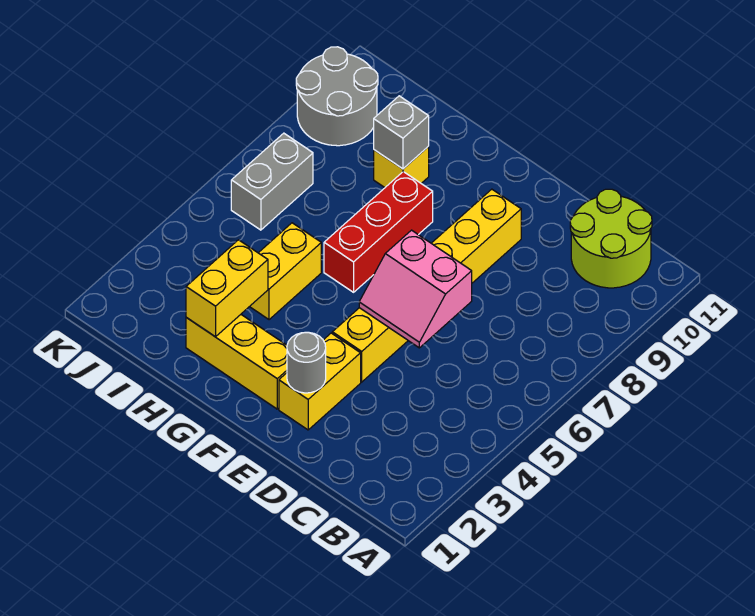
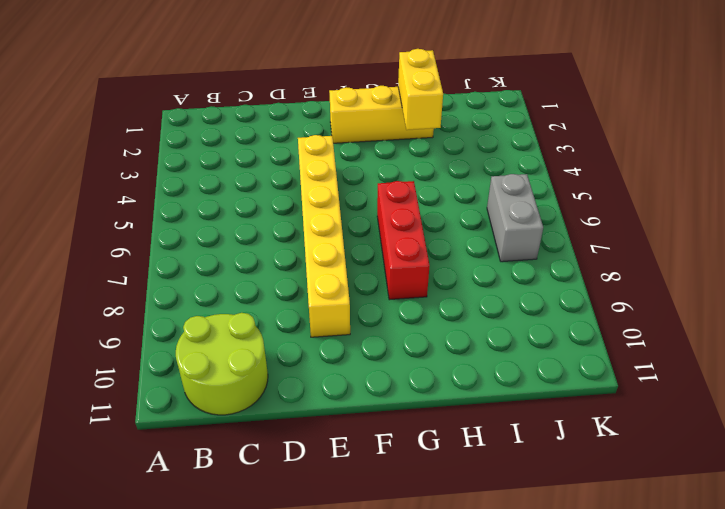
none -> yellow brick E2:E3 level 1
none -> yellow brick H4:H5 level 1
none -> yellow brick H9 level 1

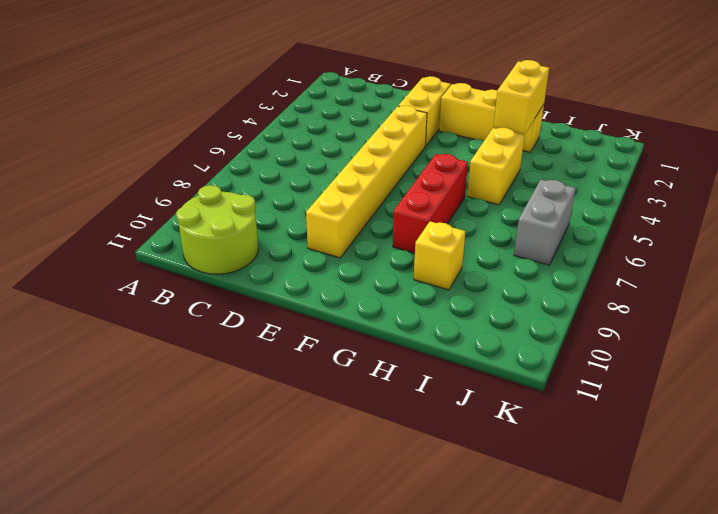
none -> grey round brick J9:K10 level 1
none -> pink slope D5:E6 level 2 top 6
none -> grey round brick E2 level 2

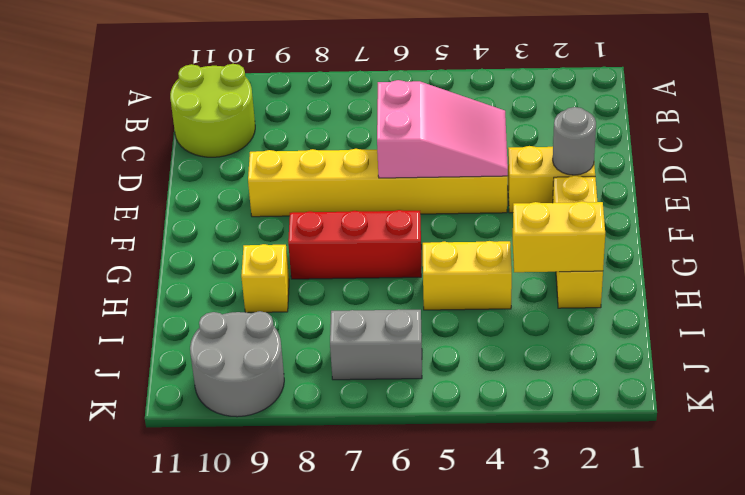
pink slope D4:E6 level 2 top 6 -> pink slope D5:E6 level 2 top 6
none -> grey brick H9 level 2

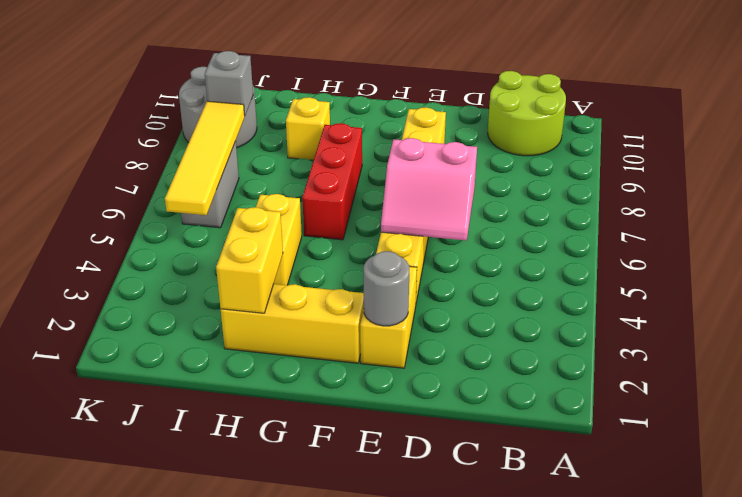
yellow tile J5:J8 level 2 -> none
grey brick J9 level 2 -> grey brick H9 level 2

